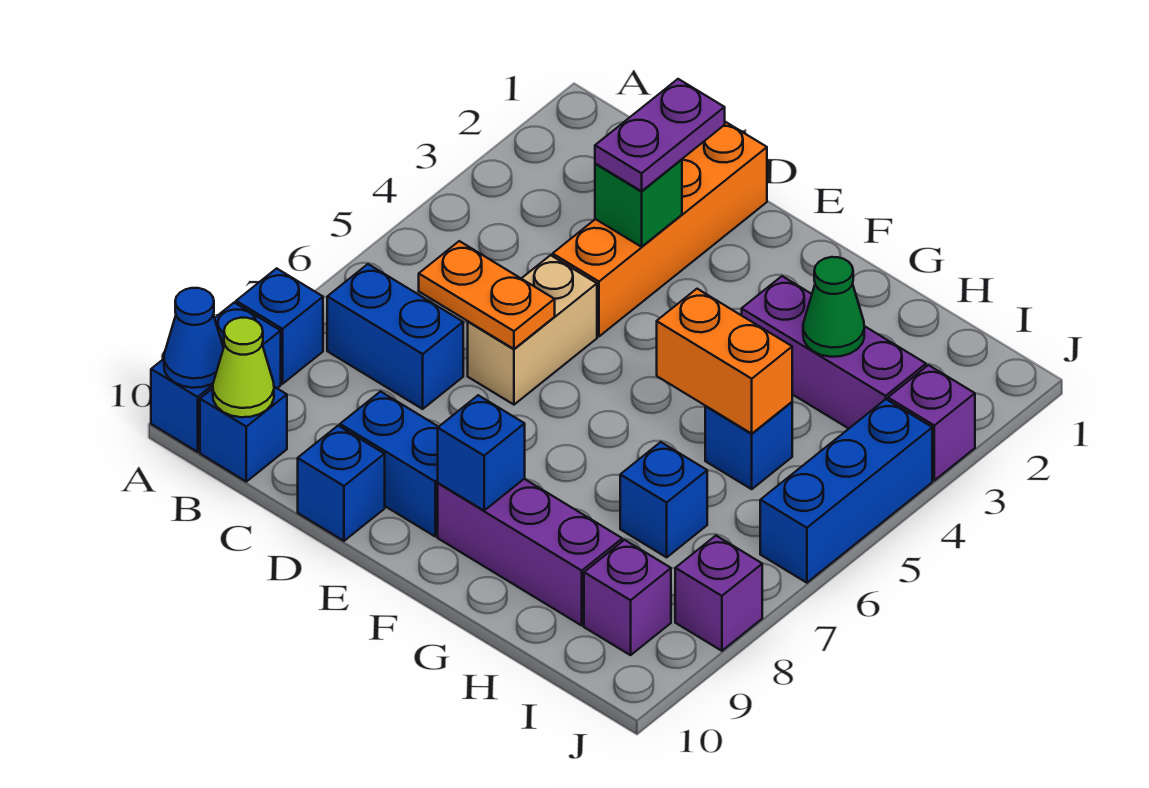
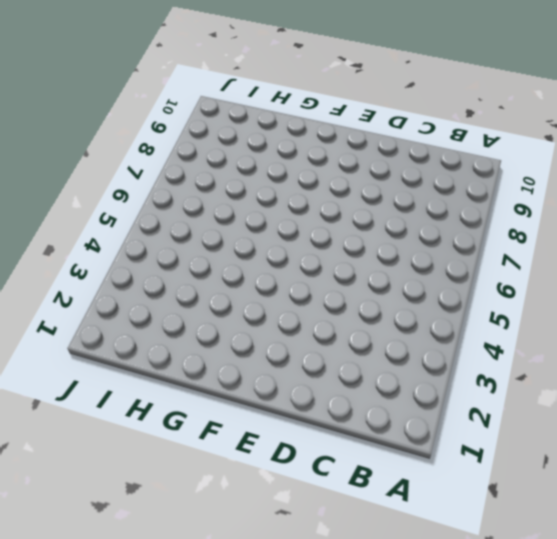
none -> blue brick A8 level 1
none -> blue brick A9:A10 level 1
none -> blue brick B7:C7 level 1

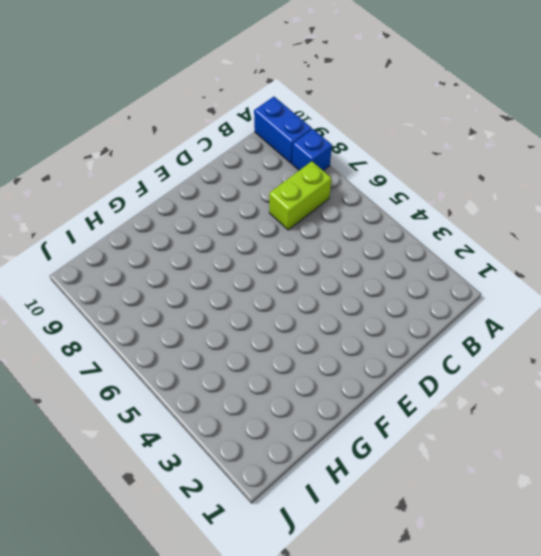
lime brick B7:C7 level 1 -> blue brick B7:C7 level 1
none -> blue brick B10 level 1
none -> orange brick D1:D4 level 1
none -> tan brick D5:D6 level 1

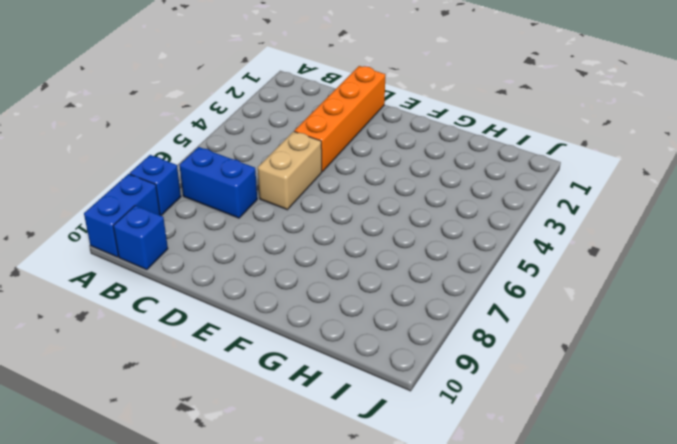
none -> blue brick D9:E9 level 1
none -> blue brick D10 level 1
none -> purple brick F9:H9 level 1

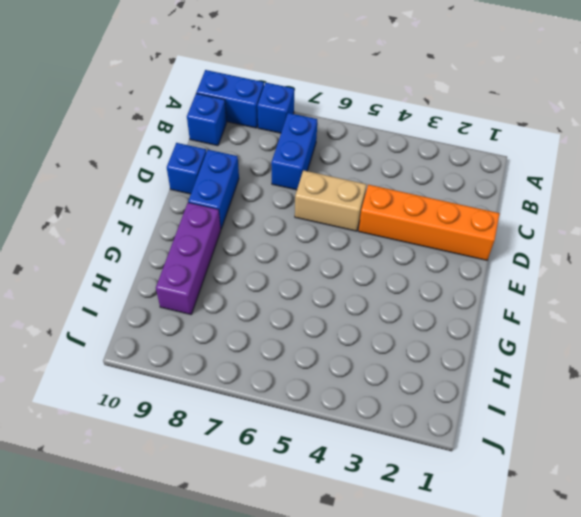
none -> purple brick G3:I3 level 1
none -> blue brick H5 level 1
none -> blue brick H7 level 1

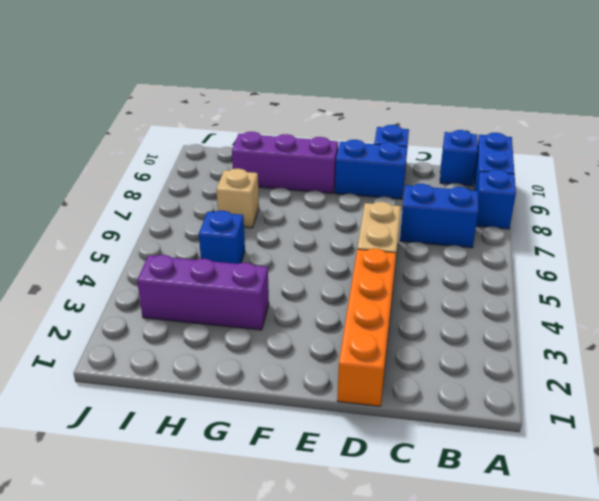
tan brick H7 level 1 -> blue brick H7 level 1
none -> purple brick I9 level 1
none -> purple brick J3 level 1
none -> blue brick J4:J6 level 1

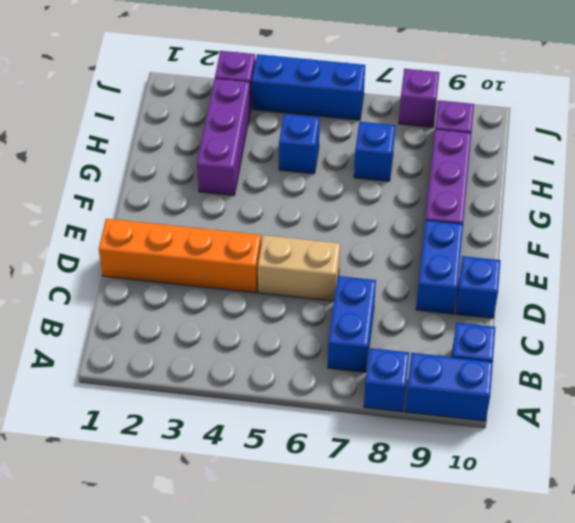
none -> blue cone A10 level 2
none -> lime cone B10 level 2
none -> orange plate C6:D6 level 2

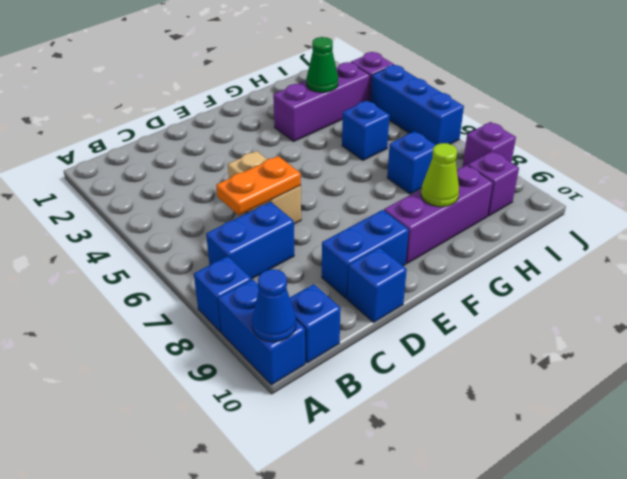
lime cone G9 level 2 -> lime cone B10 level 2
none -> orange brick D1:D4 level 1
none -> green brick D3 level 2
none -> blue brick F9 level 2

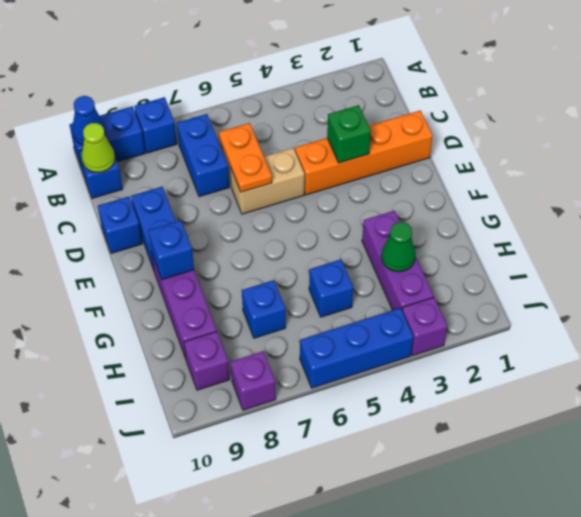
none -> orange brick G5:H5 level 2
none -> purple plate D2:D3 level 3

